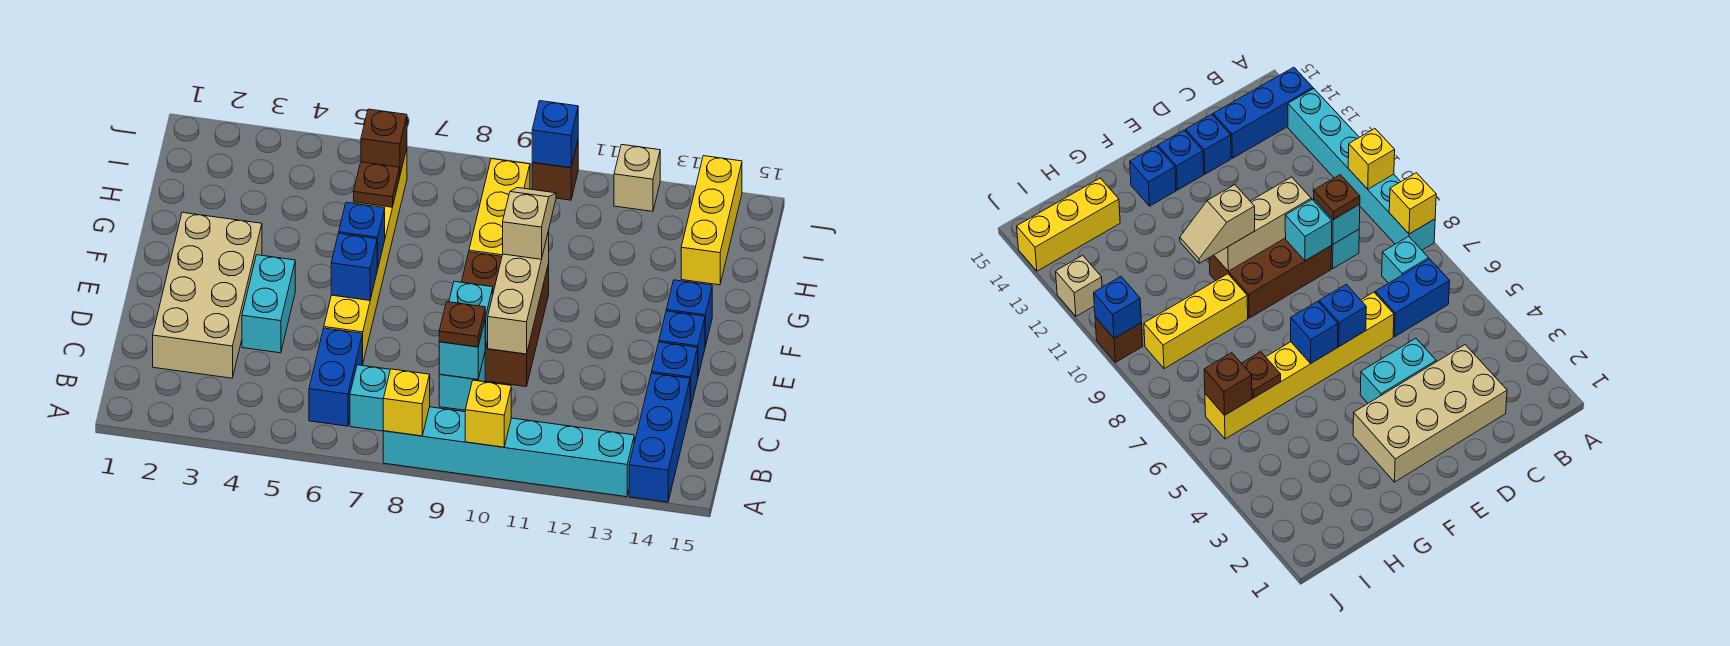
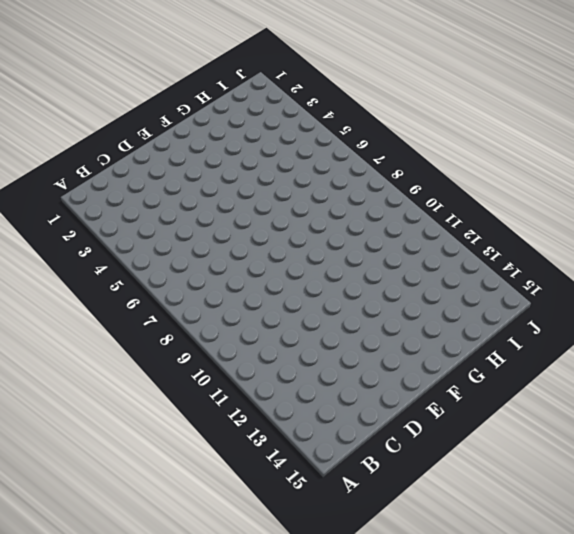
none -> cyan brick A8:A13 level 1
none -> blue brick A14:C14 level 1
none -> blue brick B6:C6 level 1

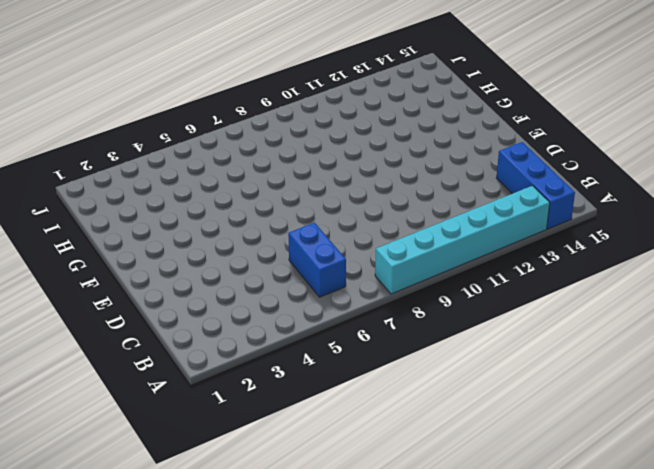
none -> cyan brick B7 level 1
none -> tan brick C2:F3 level 1
none -> cyan brick C9 level 1

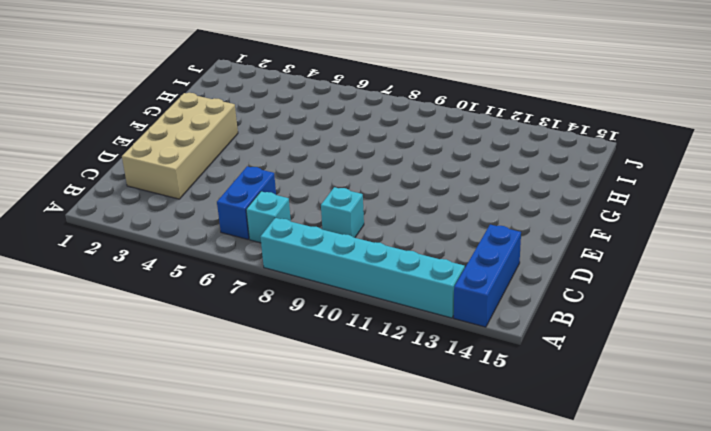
none -> cyan brick D4:E4 level 1
none -> yellow brick D6:I6 level 1
none -> brown brick D9:F10 level 1

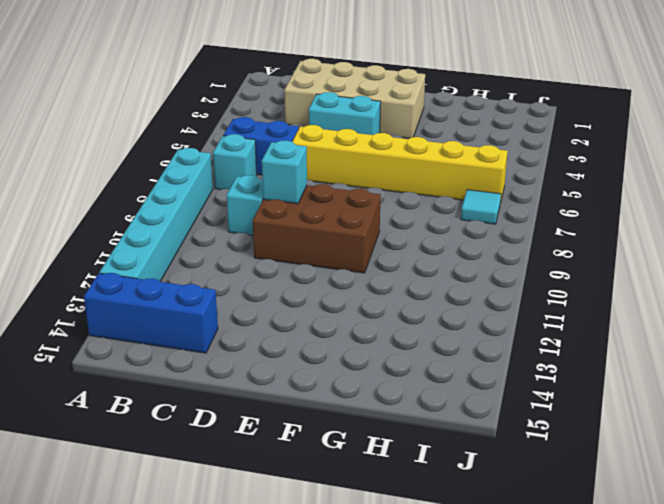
cyan tile I7 level 1 -> none
none -> blue brick D14 level 1
none -> blue brick E14 level 1
none -> blue brick F14 level 1

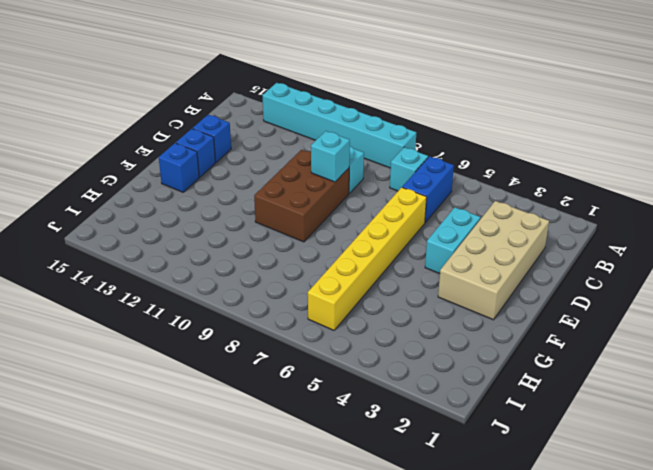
none -> blue brick A14:C14 level 1
none -> yellow brick G9:I9 level 1
none -> yellow brick H14:J14 level 1

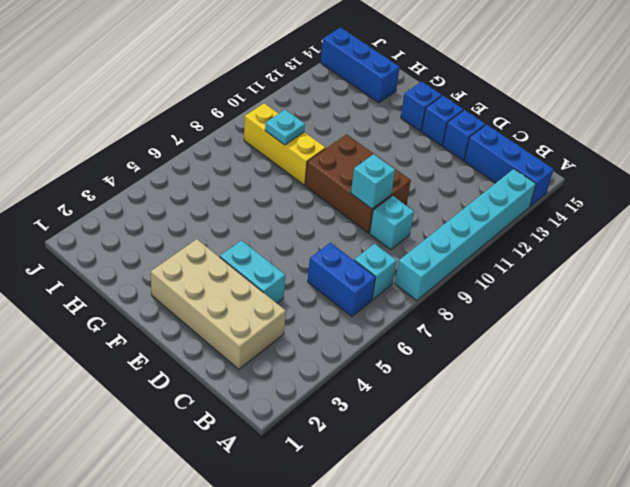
cyan plate H9 level 2 -> none
blue brick H14:J14 level 1 -> yellow brick H14:J14 level 1
none -> yellow brick D6:I6 level 1
none -> brown brick J10 level 1
none -> tan brick J12 level 1

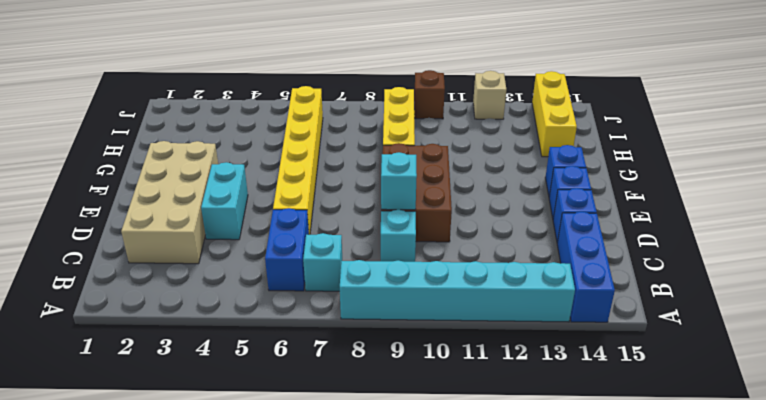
none -> yellow brick A8 level 2
none -> yellow brick A10 level 2
none -> cyan brick C9 level 2

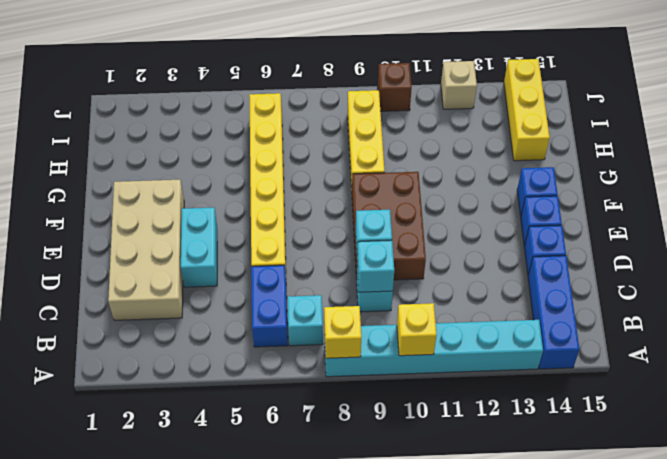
none -> tan brick D10:F10 level 2
none -> blue brick E6 level 2
none -> blue brick F6 level 2

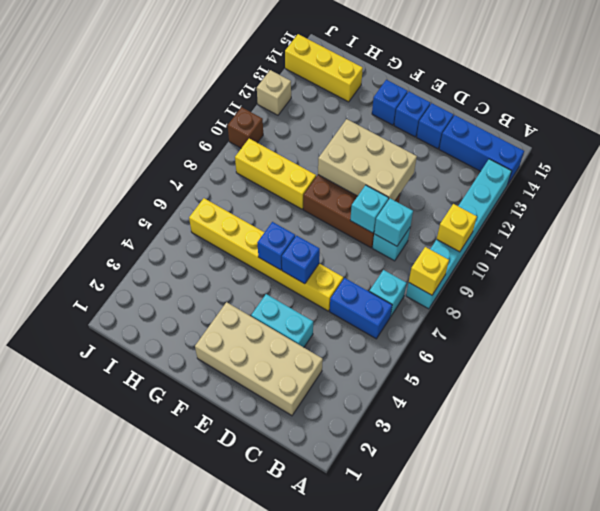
tan brick D10:F11 level 2 -> tan brick D10:F10 level 2
none -> brown plate H6 level 2
none -> brown brick I6 level 2
none -> blue brick J10 level 2

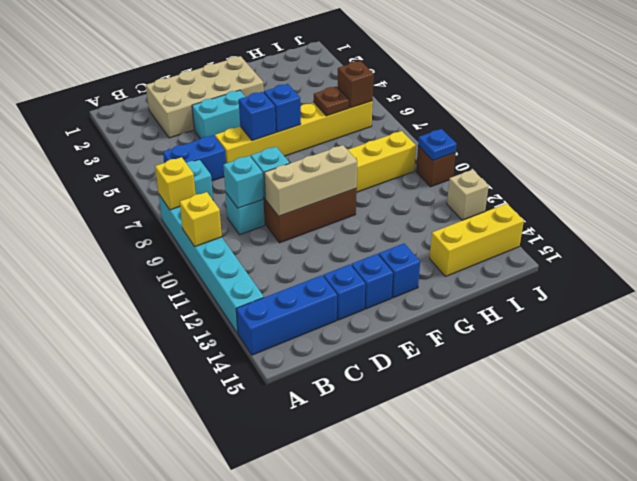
blue plate J10 level 2 -> blue brick J10 level 2
none -> brown plate C9 level 3
none -> tan slope F10:G10 level 3 top F

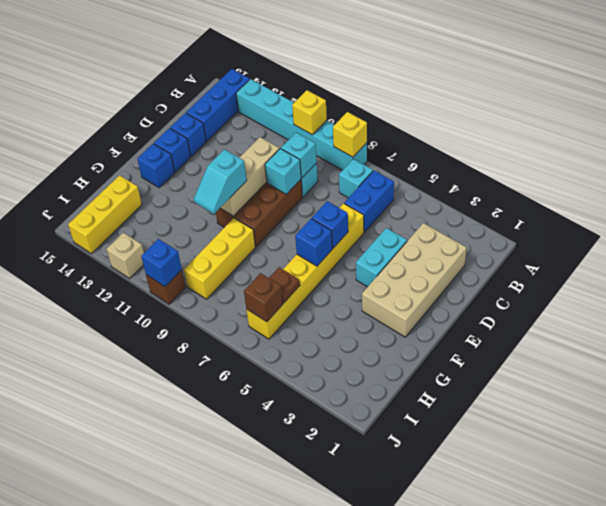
cyan slope F10:G10 level 3 top F -> tan slope F10:G10 level 3 top F
none -> brown plate C9 level 3

